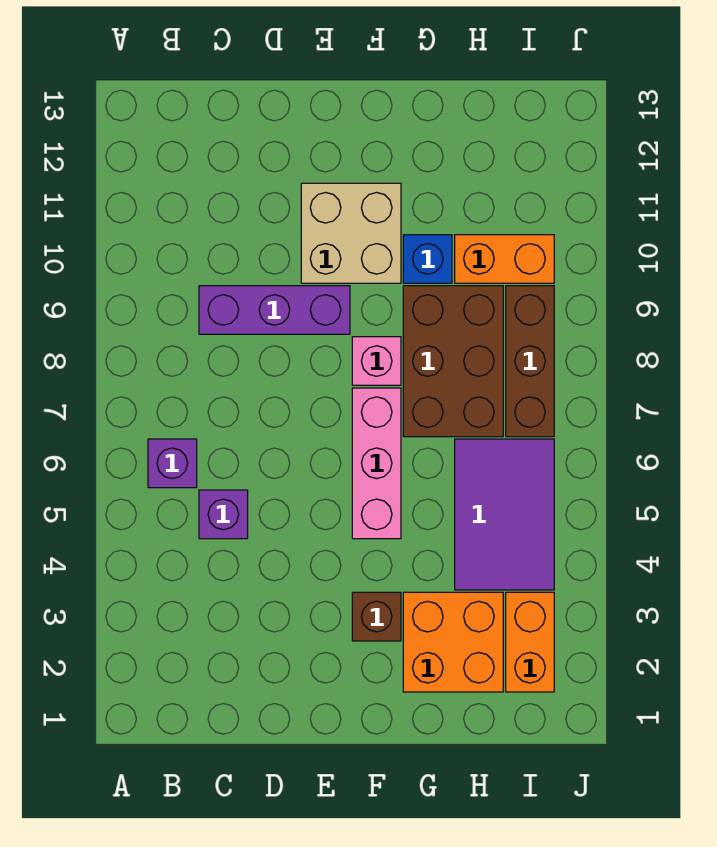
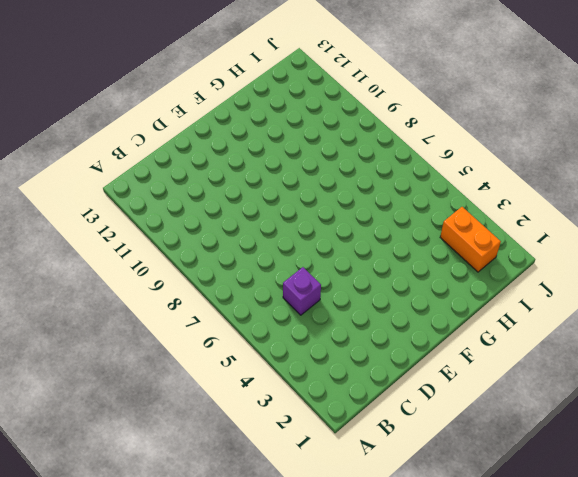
none -> purple brick B6 level 1
none -> purple brick C9:E9 level 1
none -> tan brick E10:F11 level 1

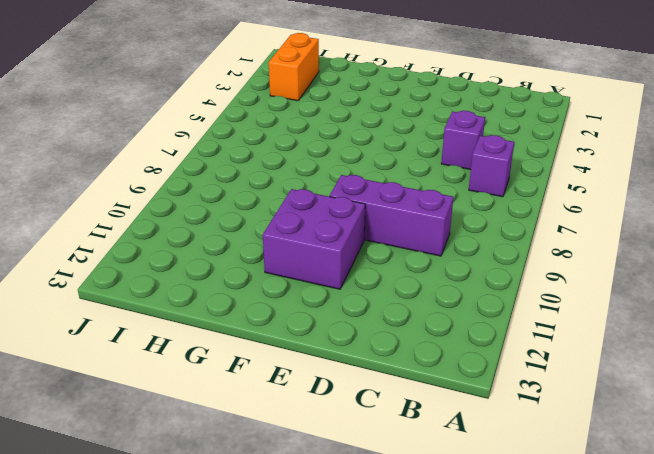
purple brick E10:F11 level 1 -> tan brick E10:F11 level 1
none -> brown brick F3 level 1
none -> pink brick F5:F7 level 1
none -> pink brick F8 level 1

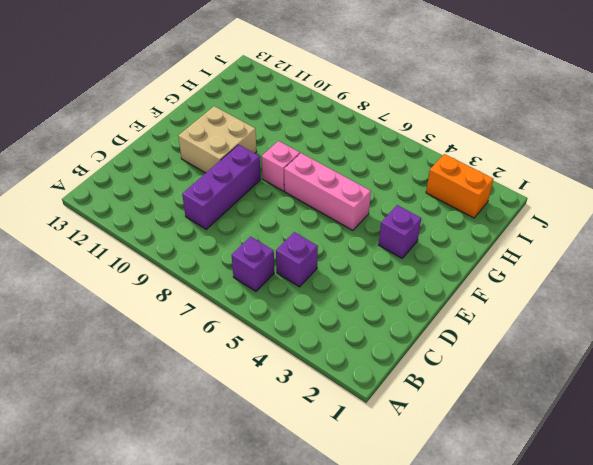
purple brick F3 level 1 -> brown brick F3 level 1
none -> orange brick G2:H3 level 1
none -> brown brick G7:H9 level 1
none -> blue brick G10 level 1

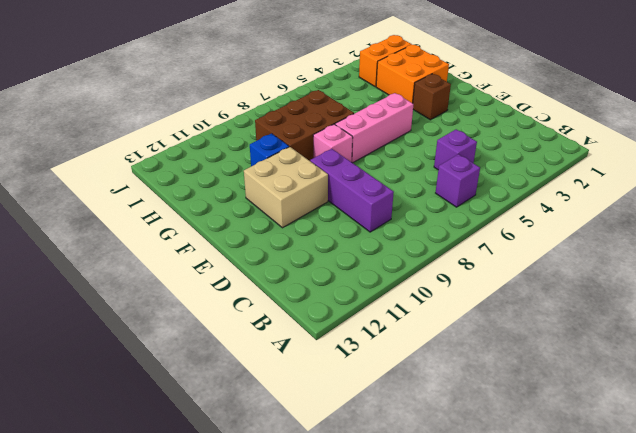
none -> purple tile H4:I6 level 1
none -> orange brick H10:I10 level 1
none -> brown brick I7:I9 level 1

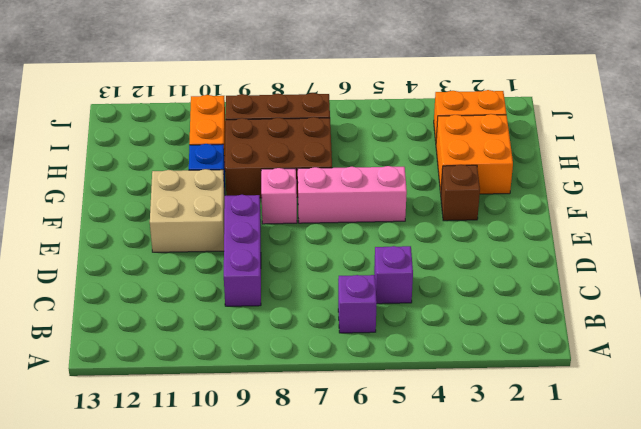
none -> purple tile H4:I6 level 1

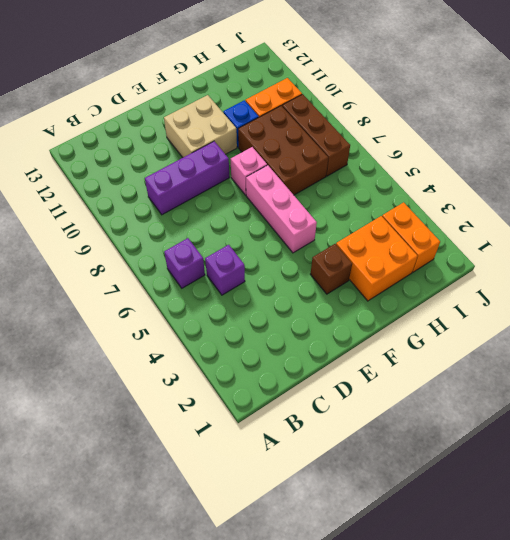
none -> purple tile H4:I6 level 1

